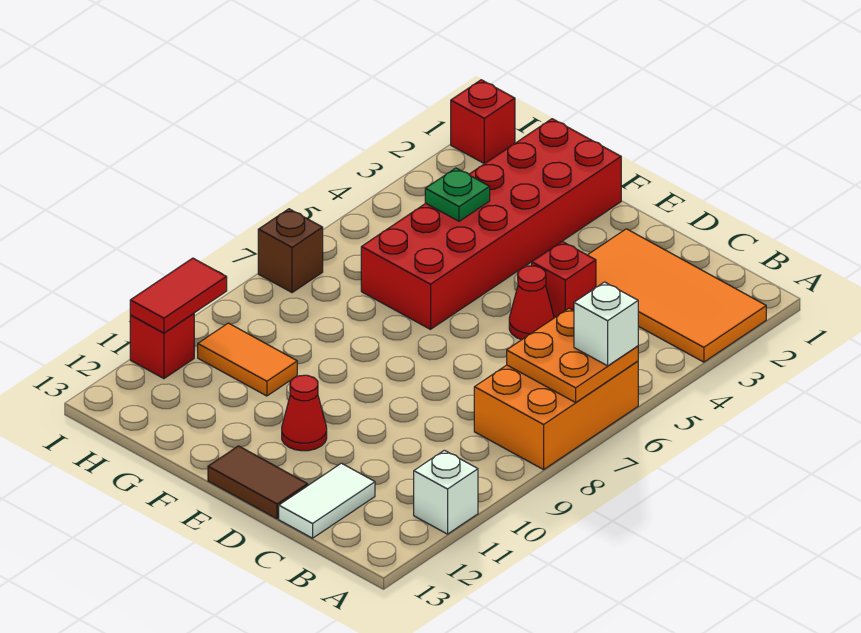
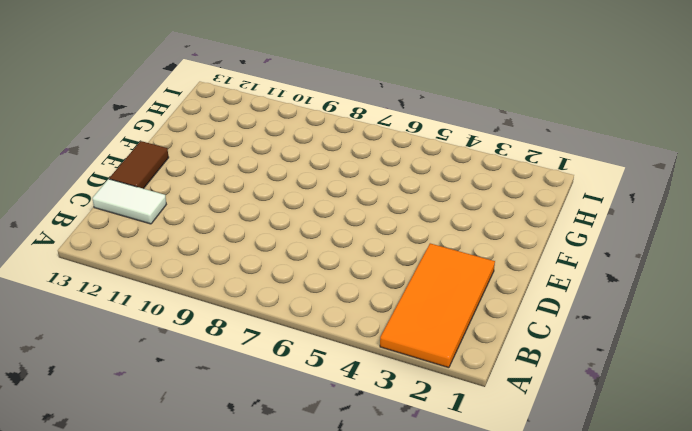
none -> orange brick A6:B8 level 1
none -> white brick A11 level 1
none -> red brick D4 level 1

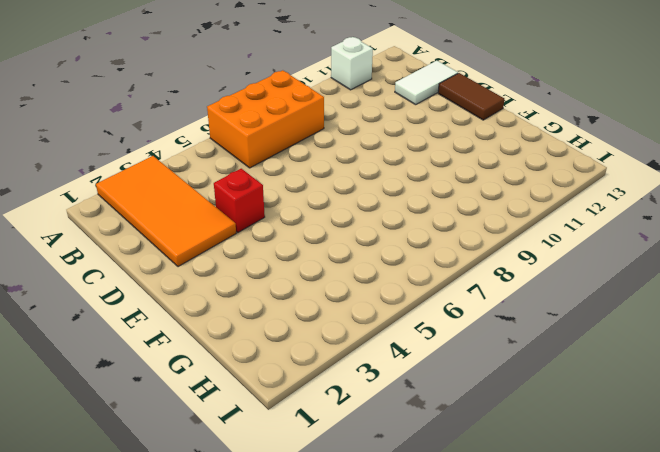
none -> red cone D5 level 1
none -> red cone E11 level 1
none -> red brick F1:G6 level 1

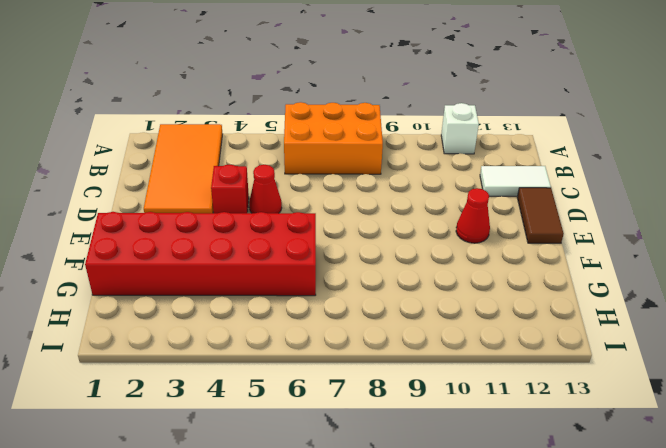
none -> orange tile G10:H10 level 1
none -> red brick I1 level 1
none -> brown brick I7 level 1

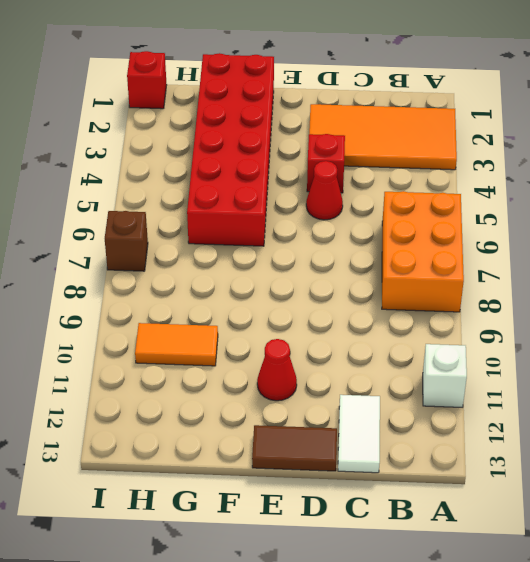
none -> red brick I11 level 1
none -> orange plate A6:B7 level 2
none -> green plate G4 level 2

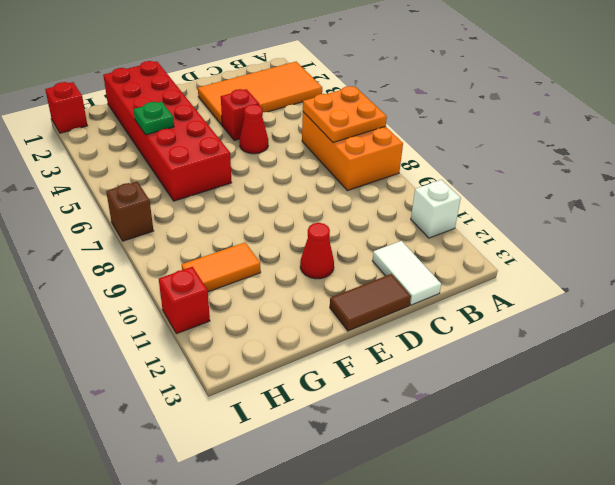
none -> red tile I10:I11 level 2
none -> white brick A6 level 3

